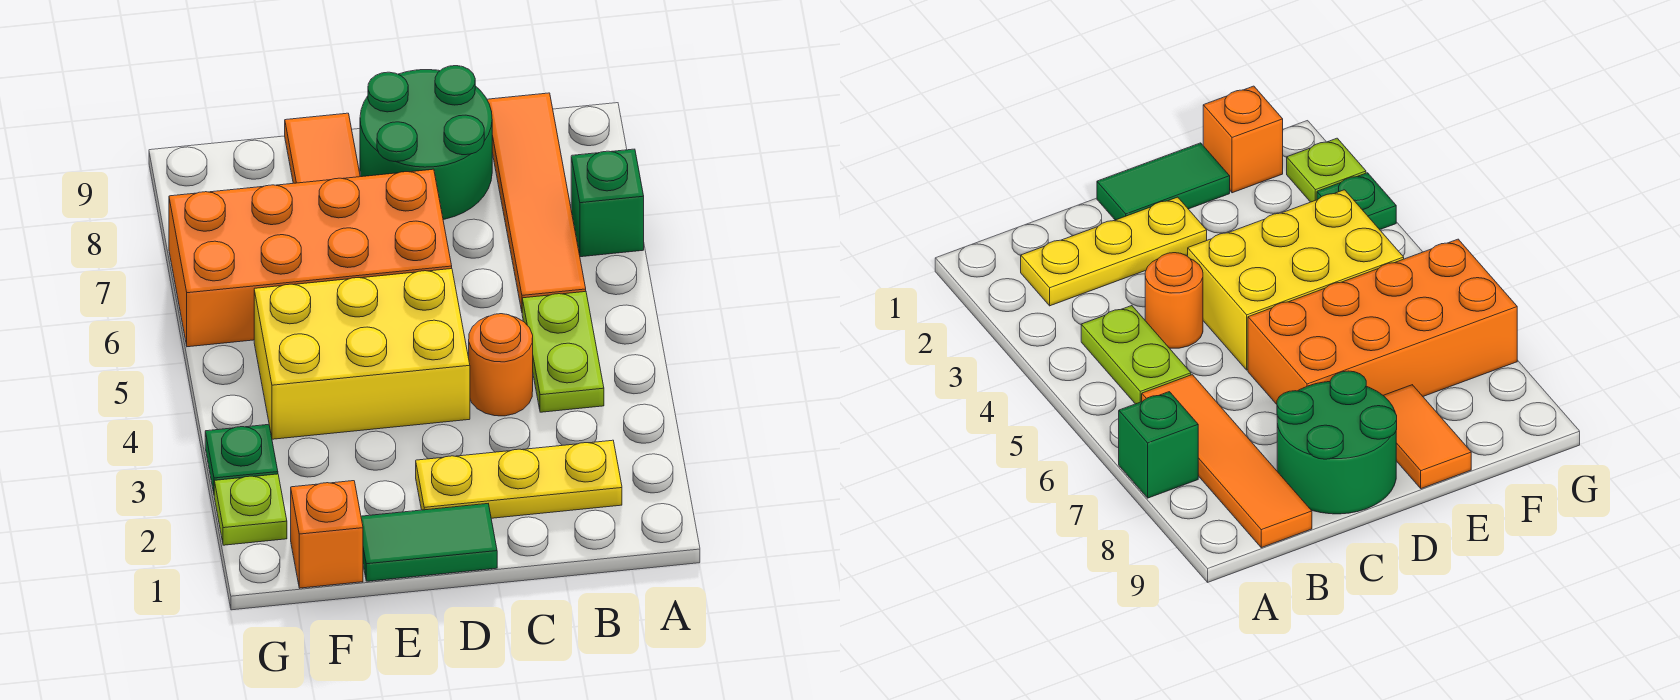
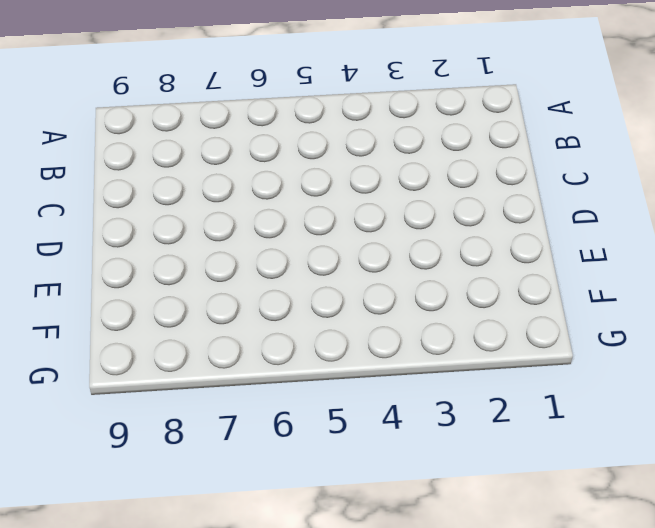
none -> green brick A7 level 1
none -> yellow plate B2:D2 level 1
none -> lime plate B4:B5 level 1

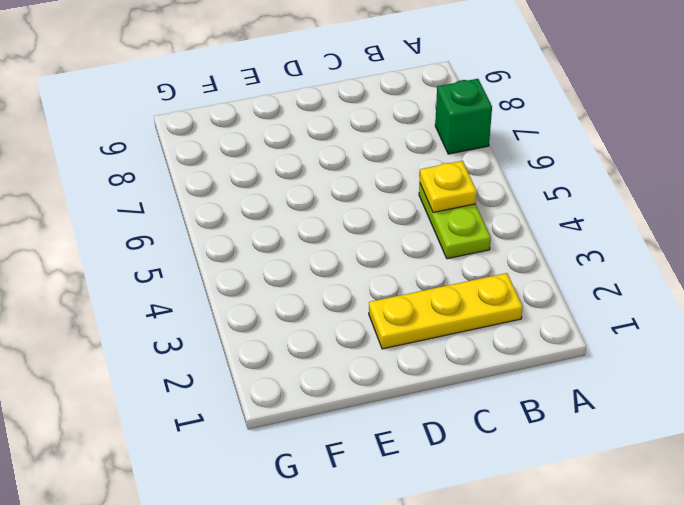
yellow plate B5 level 2 -> none
none -> orange tile B6:B9 level 1
none -> orange round brick C4 level 1
none -> green round brick C8:D9 level 1

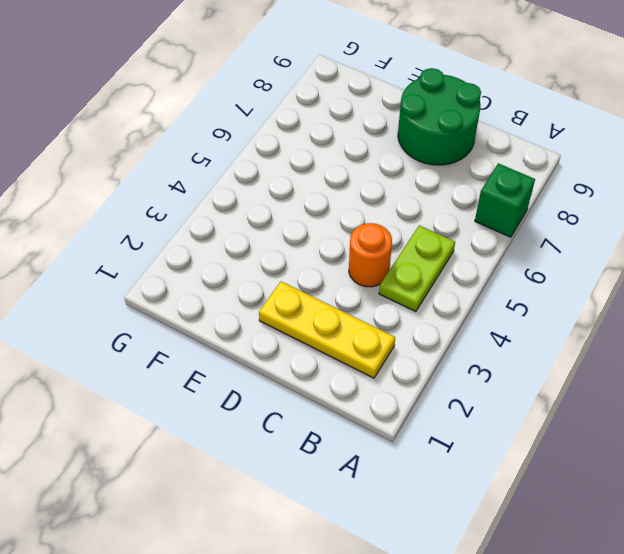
none -> orange tile B6:B9 level 1
none -> green tile D1:E1 level 1
none -> yellow brick D4:F5 level 1

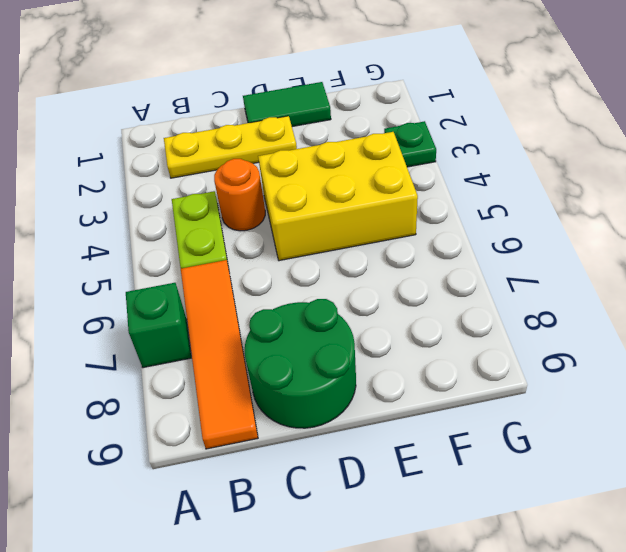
none -> orange brick D6:G7 level 1
none -> orange tile E8:E9 level 1
none -> orange brick F1 level 1

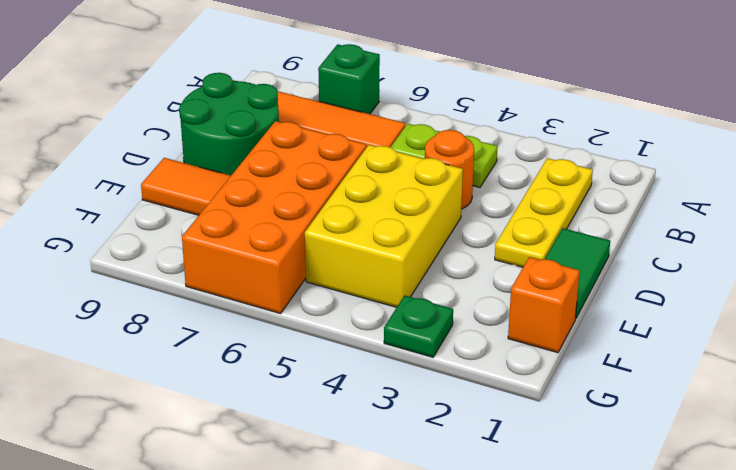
none -> lime plate G2 level 1

